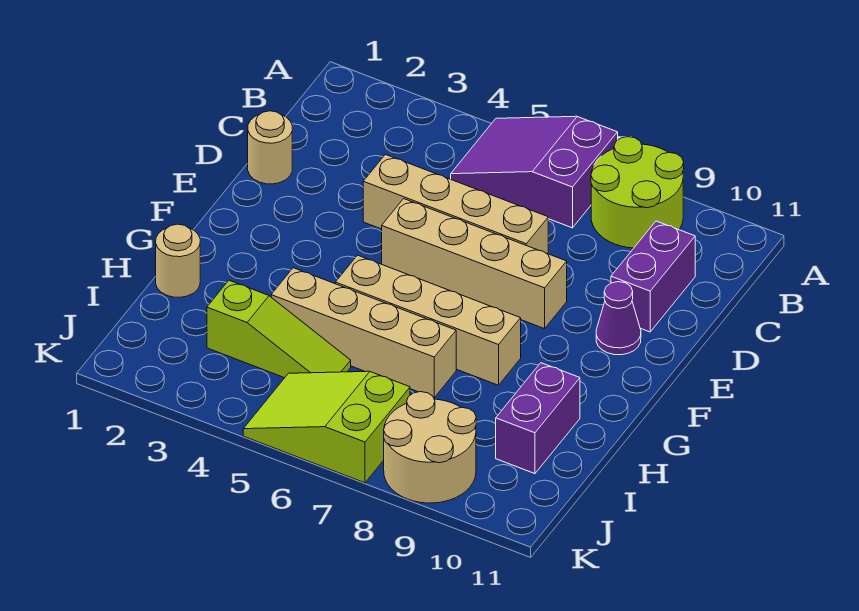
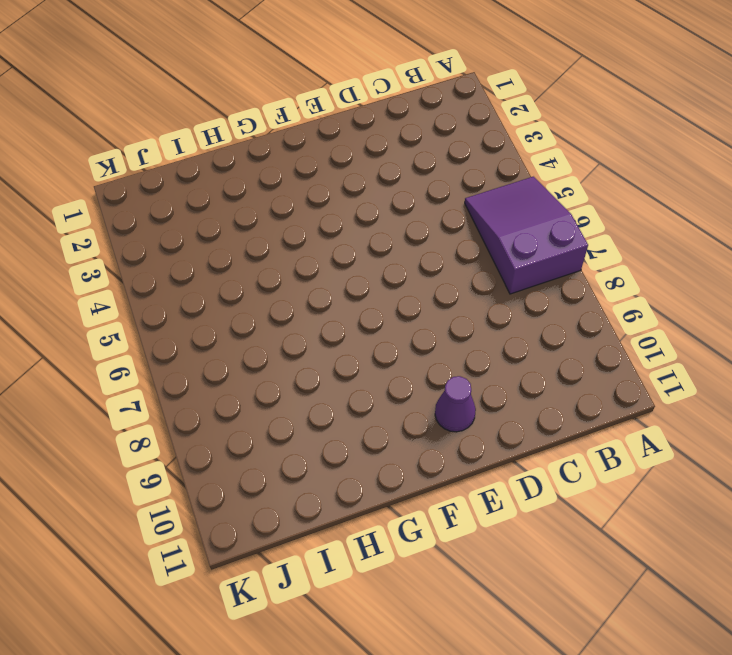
none -> lime round brick A8:B9 level 1
none -> purple brick C10:D10 level 1
none -> tan round brick D1 level 1

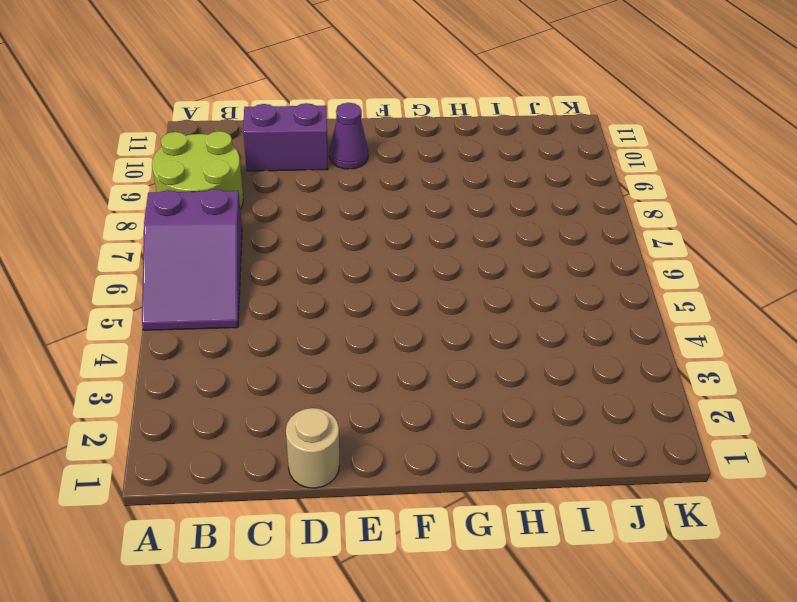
none -> tan brick D4:D7 level 1
none -> tan brick E5:E8 level 1
none -> tan brick G5:G8 level 1

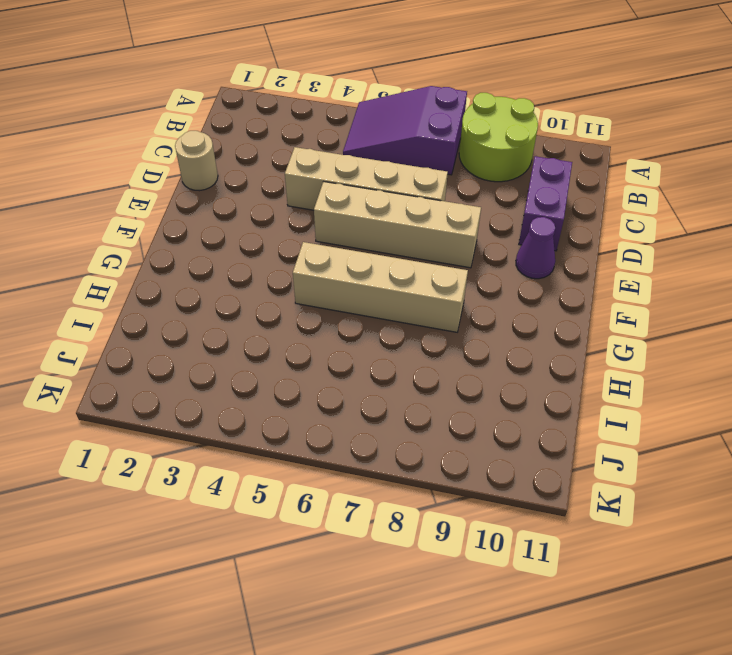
none -> tan round brick H1 level 1
none -> tan brick H4:H7 level 1
none -> purple brick H10:I10 level 1

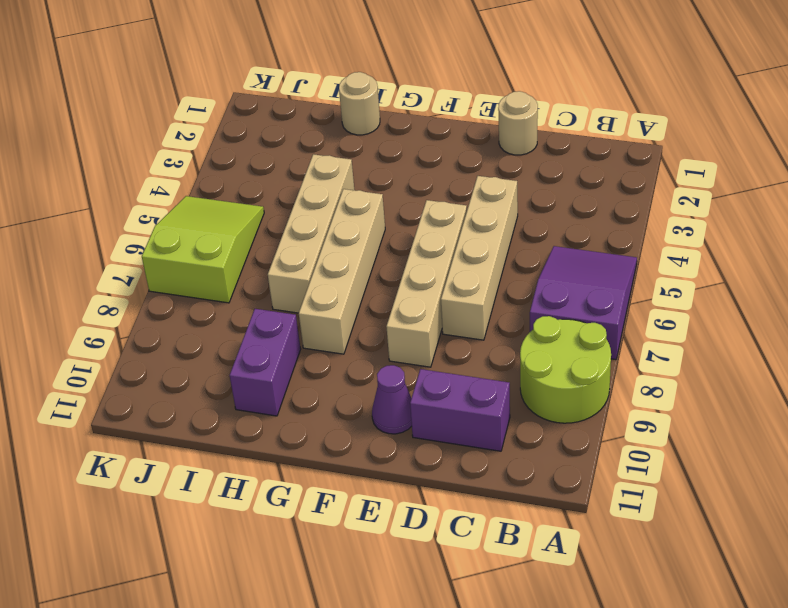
purple brick H9:H10 level 1 -> purple brick H10:I10 level 1
none -> lime slope I3:I5 level 1 top 3
none -> tan round brick J8:K9 level 1

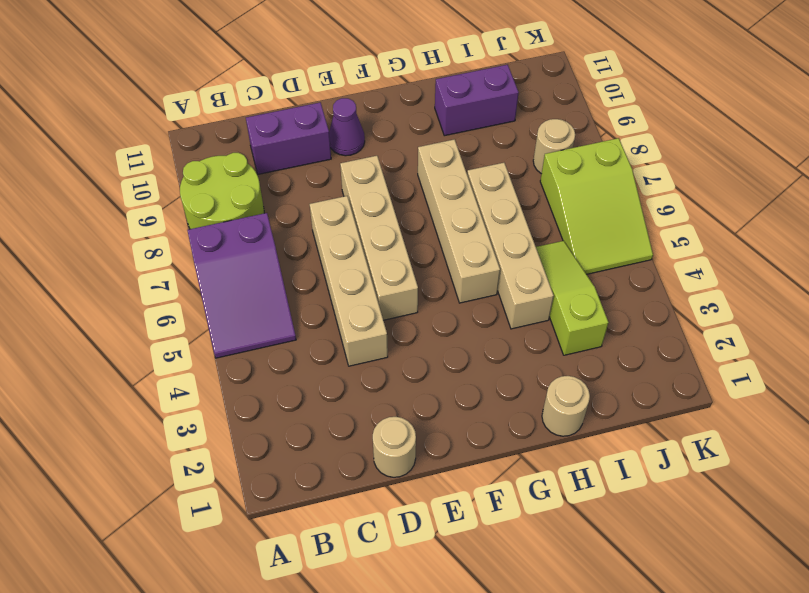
tan round brick J8 level 1 -> tan round brick J8:K9 level 1

